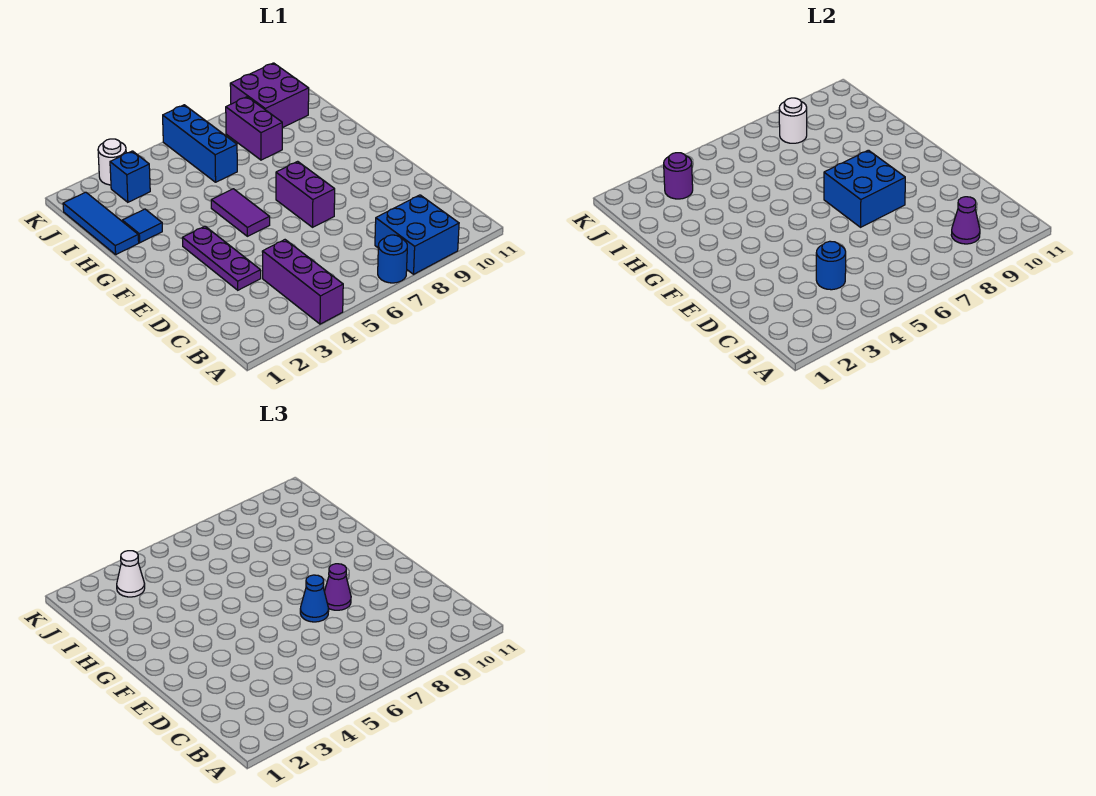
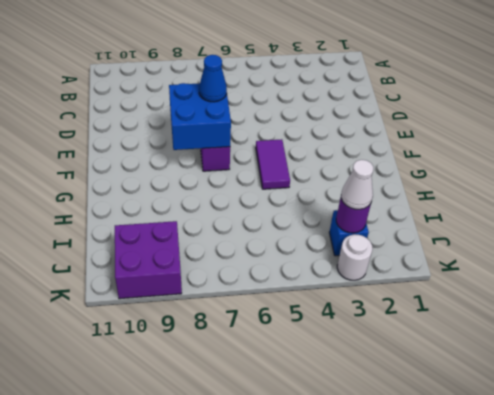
none -> purple brick A4:C4 level 1
none -> blue round brick A7 level 1
none -> blue brick A8:B9 level 1

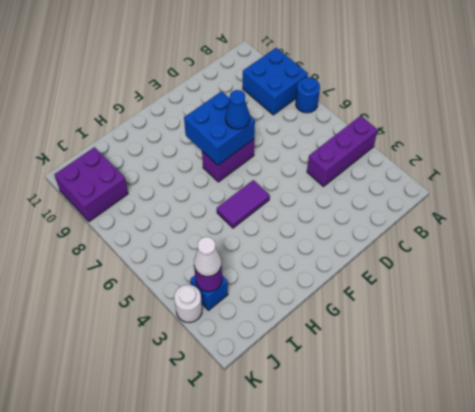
none -> purple plate D3:F3 level 1
none -> blue tile H1:J1 level 1
none -> blue tile H2 level 1

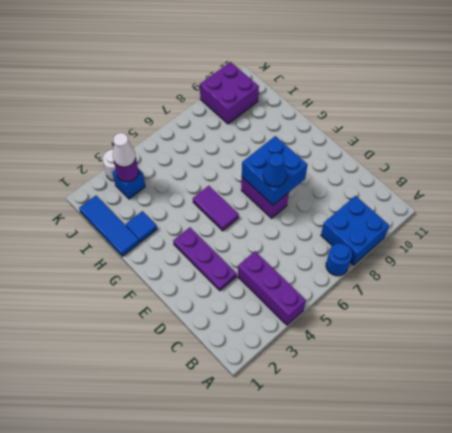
none -> blue brick I6:K6 level 1
none -> purple brick I8:J8 level 1
none -> purple cone B9 level 2

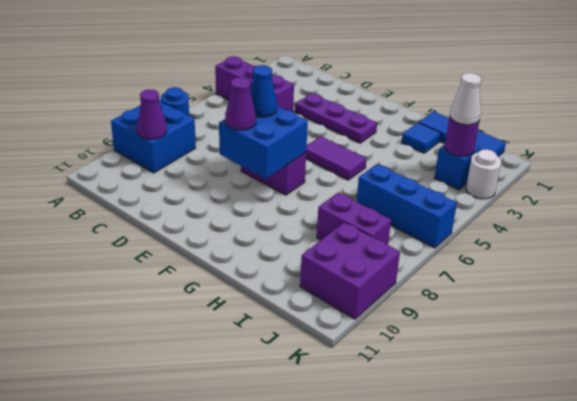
none -> blue round brick C4 level 2
none -> white round brick J8 level 2

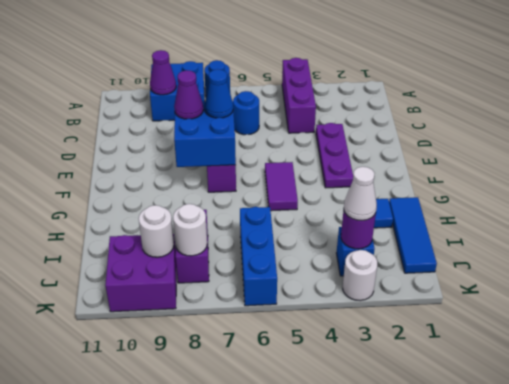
blue round brick C6 level 1 -> blue round brick C4 level 2
white round brick J9 level 2 -> none

